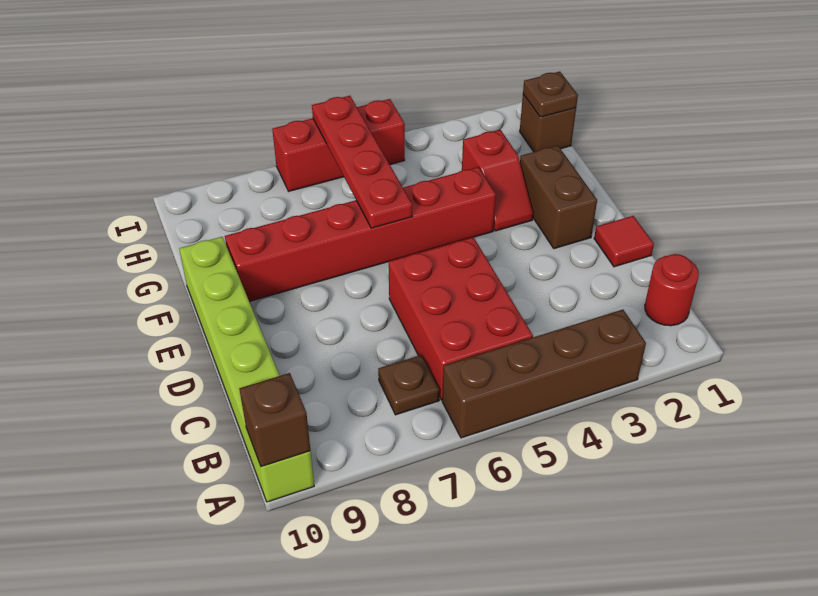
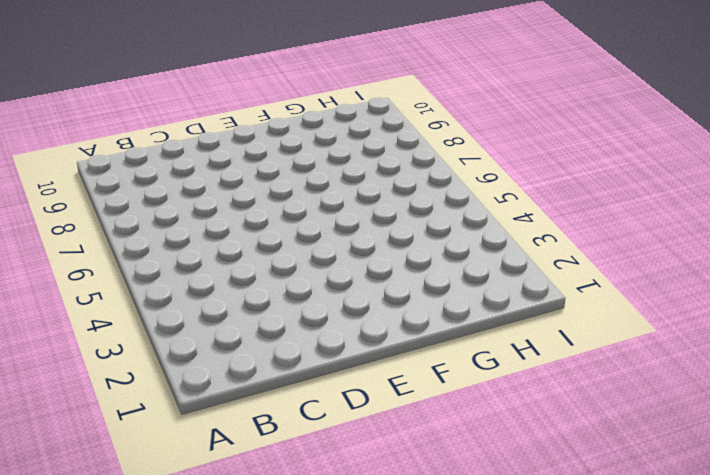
none -> brown brick A3:A6 level 1
none -> lime brick A10:F10 level 1
none -> red round brick B1 level 1

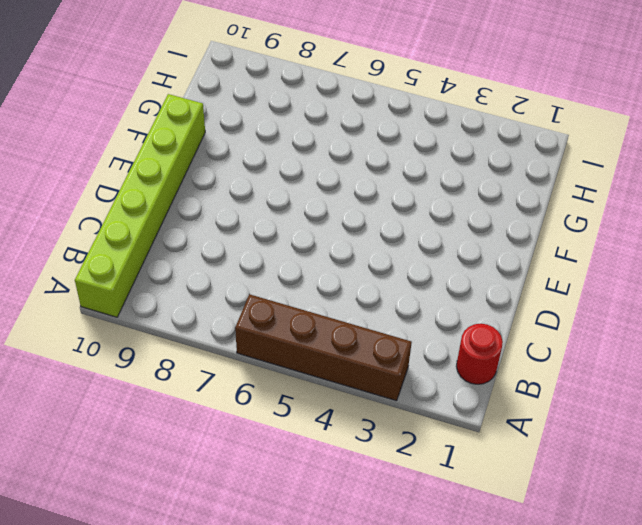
none -> red brick B5:D6 level 1
none -> brown plate B7 level 1
none -> red tile D1 level 1

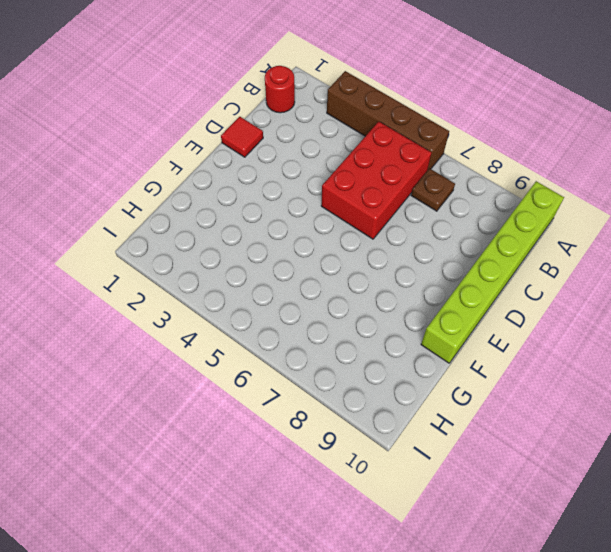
none -> brown brick E2:F2 level 1
none -> red slope F3:G3 level 1 top G
none -> red brick F4:F9 level 1

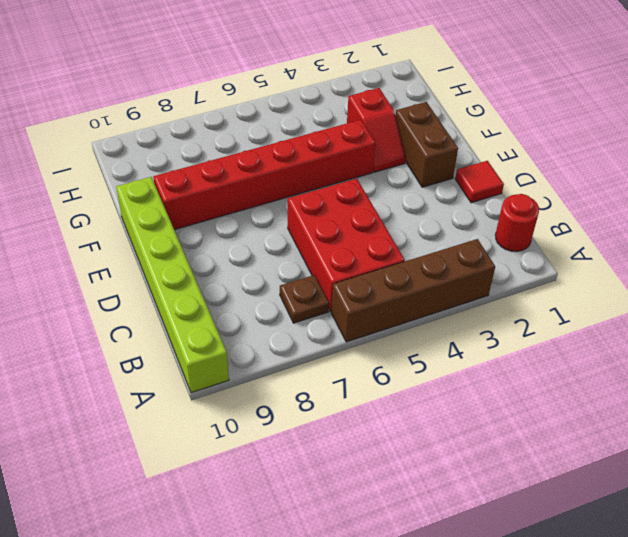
none -> brown brick H1 level 1
none -> red brick I5:I7 level 1
none -> brown brick A10 level 2

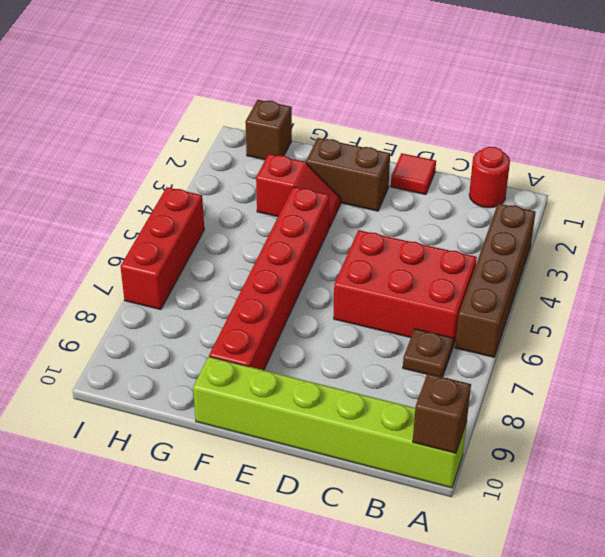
none -> red plate F6:I6 level 2
none -> brown plate H1 level 2

